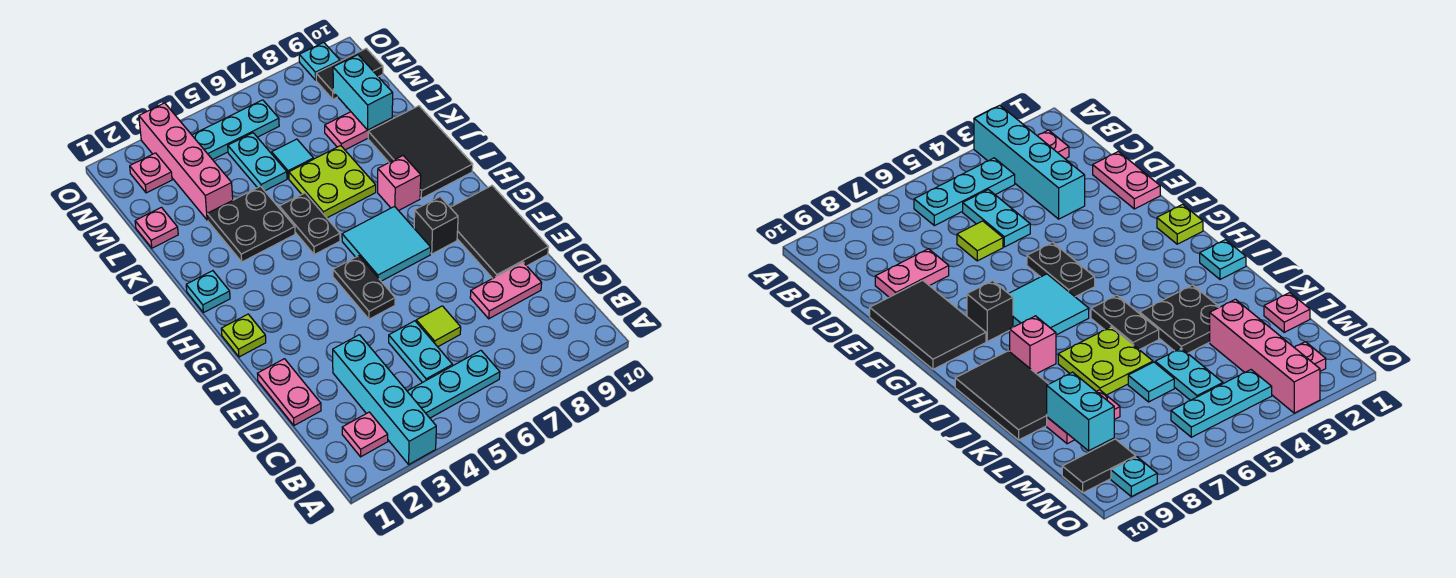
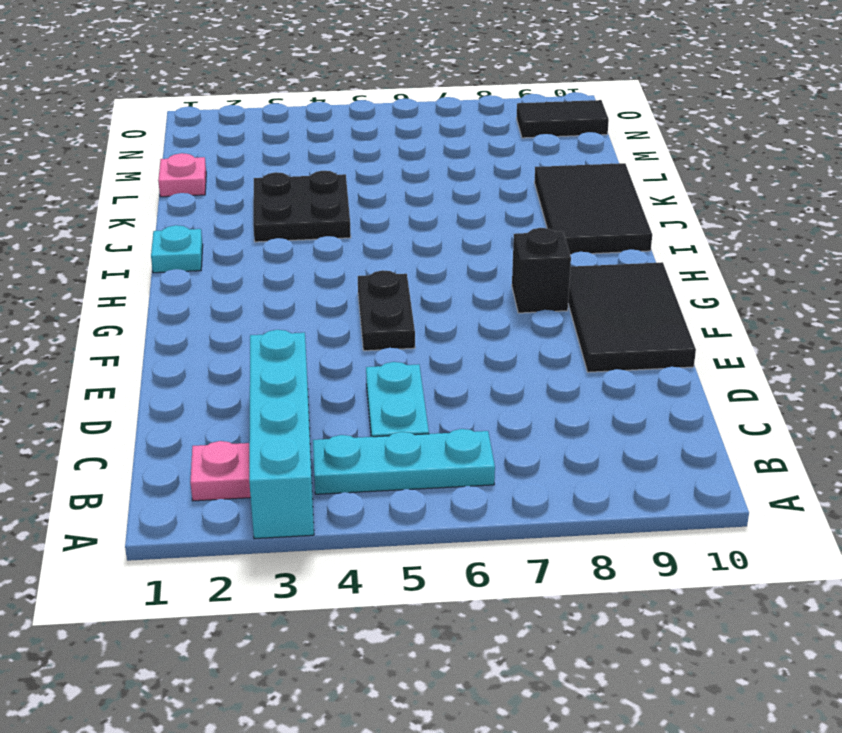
none -> pink plate D1:E1 level 1
none -> lime tile D6 level 1
none -> pink plate D8:D9 level 1

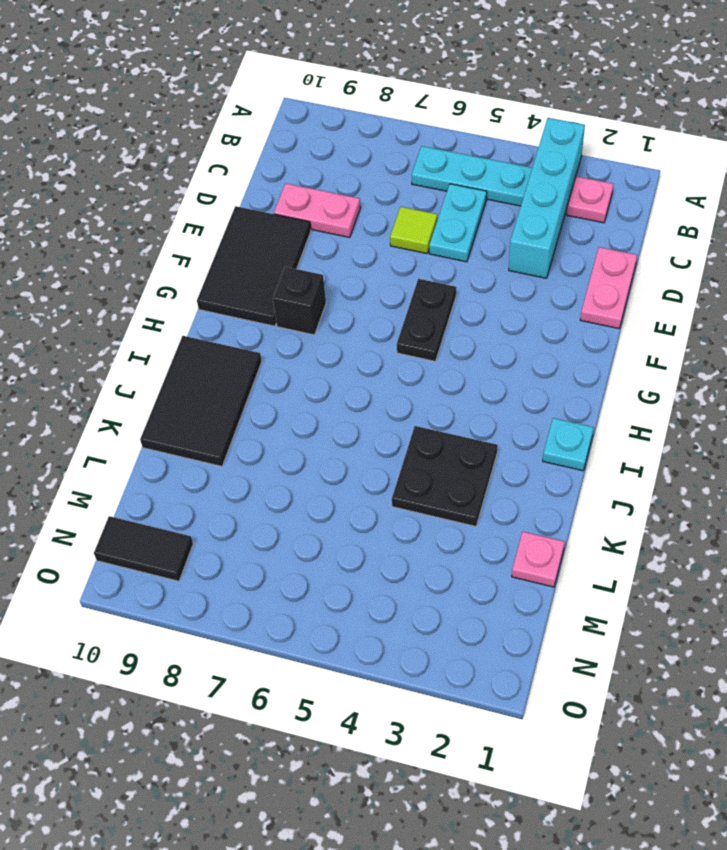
none -> lime plate G1 level 1
none -> cyan tile G6:H7 level 1
none -> black plate I5:J5 level 1

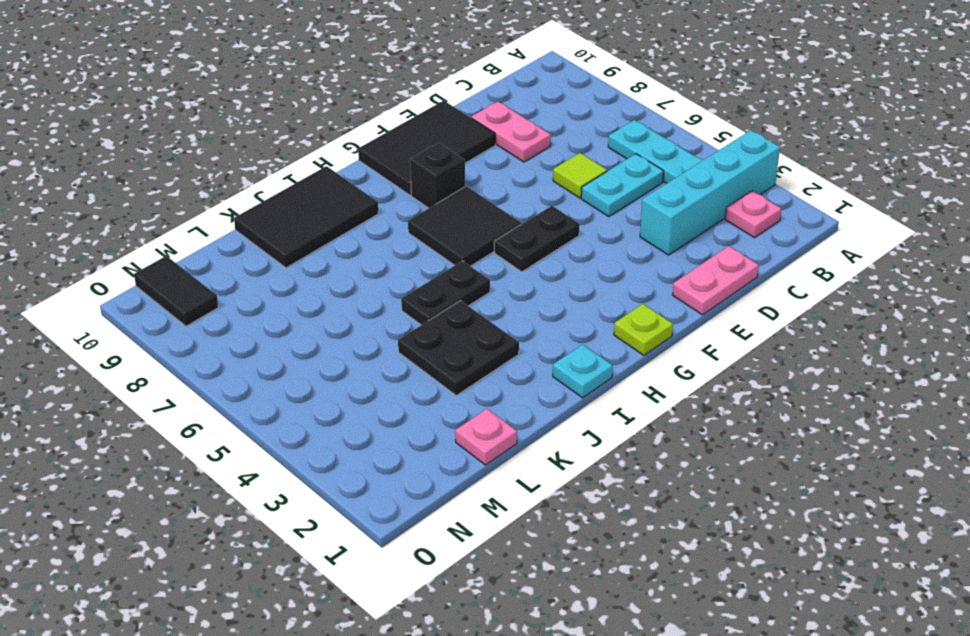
black tile G6:H7 level 1 -> cyan tile G6:H7 level 1
none -> pink brick I8 level 1
none -> lime plate J6:K7 level 1
none -> pink brick L3:O3 level 1

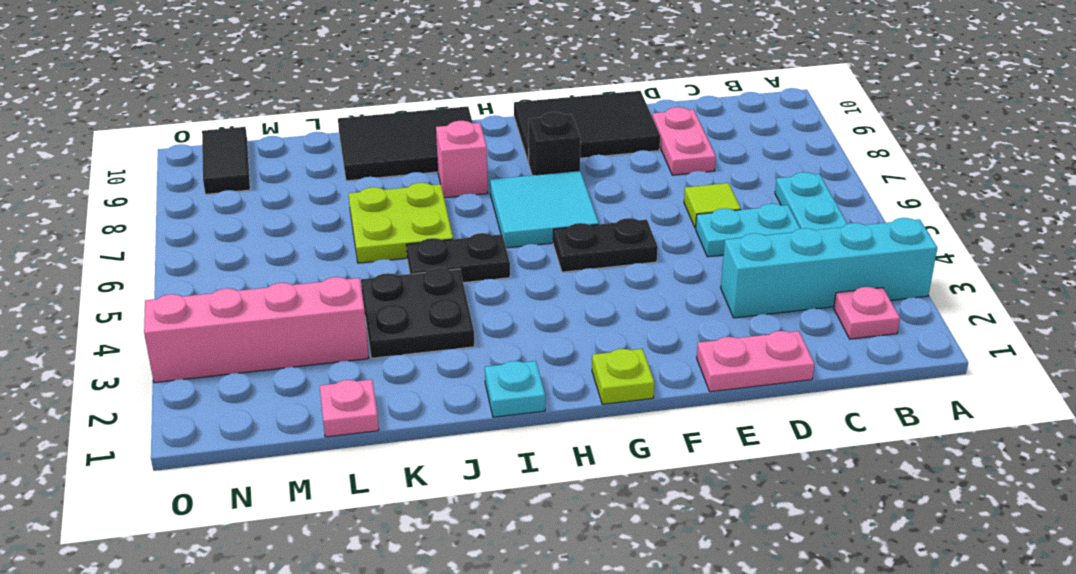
none -> cyan plate L5:M5 level 1
none -> cyan tile L6 level 1
none -> pink plate L8:L9 level 1

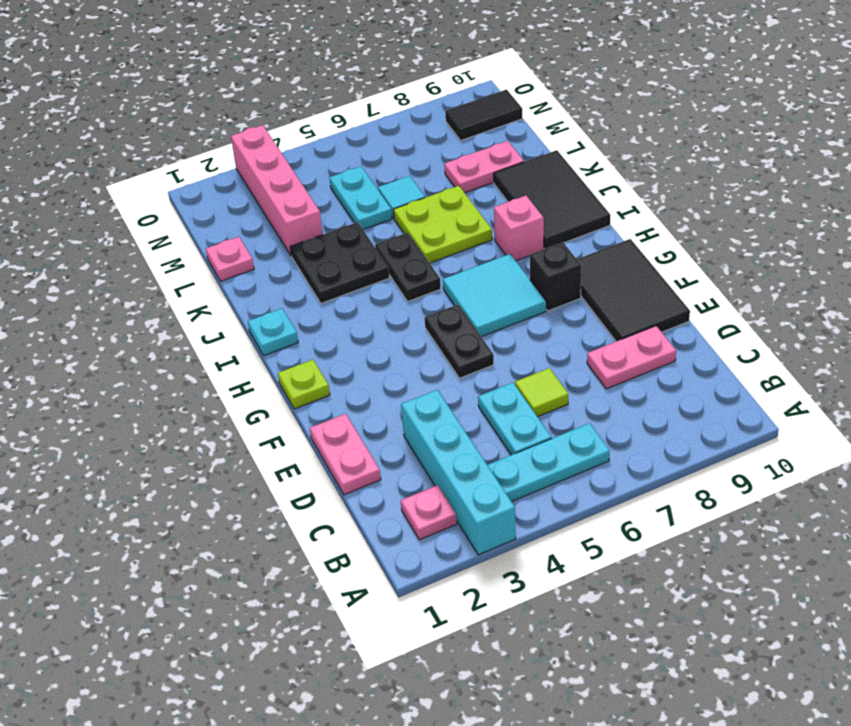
none -> pink plate N2 level 1
none -> cyan plate N4:N6 level 1
none -> cyan plate O9 level 1

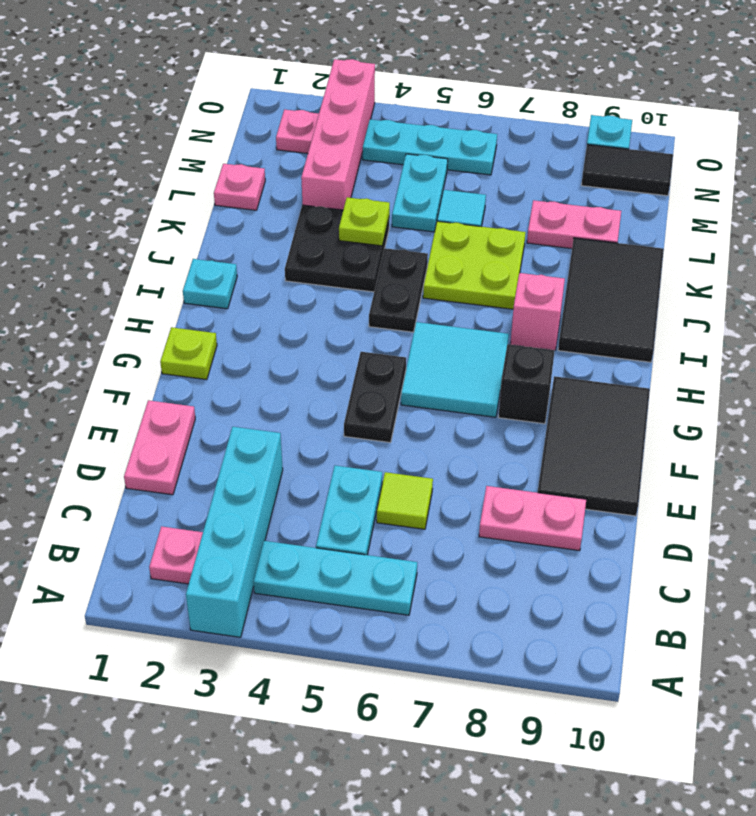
lime plate K4 level 2 -> none
none -> cyan brick L9:M9 level 2

